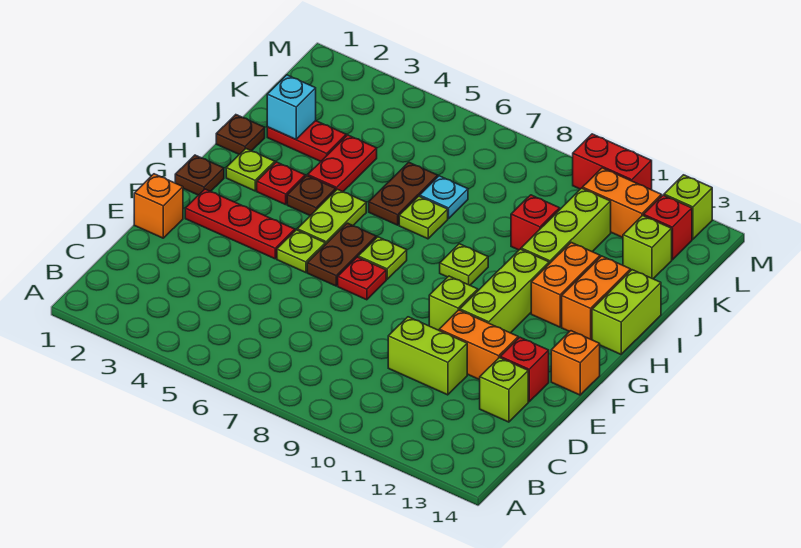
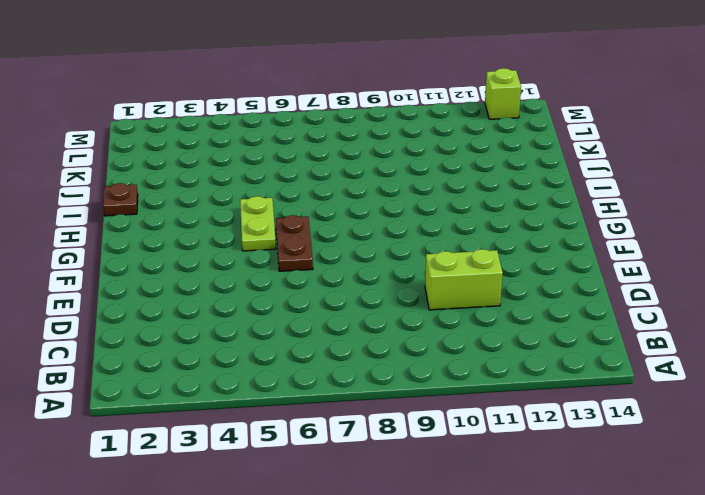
none -> lime brick D13 level 1
none -> orange brick E1 level 1
none -> orange brick E11:E12 level 1
none -> red brick E13 level 1

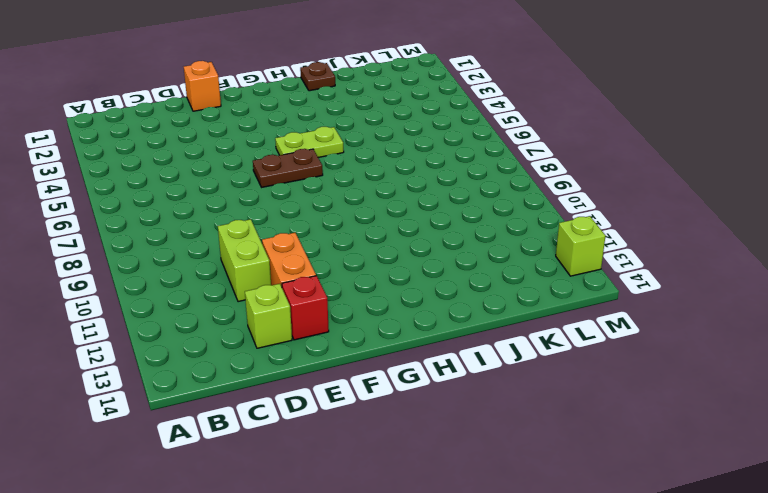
none -> red plate F2:F4 level 1
none -> lime plate F5 level 1
none -> red plate F7 level 1
none -> lime brick F10 level 1

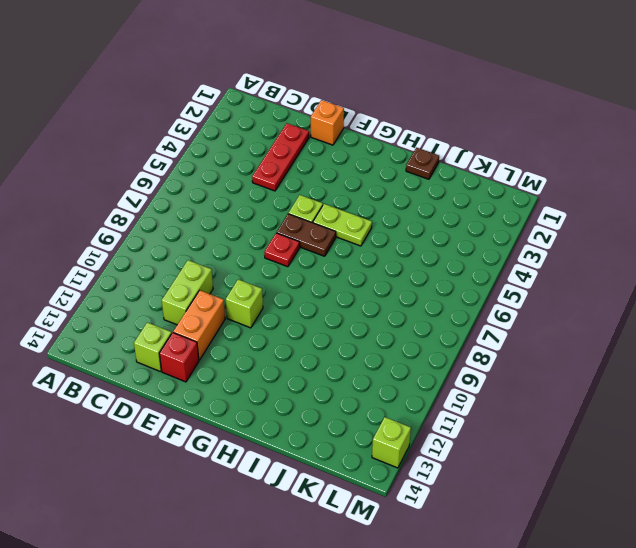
red plate D2:D4 level 1 -> red plate F2:F4 level 1
none -> lime brick F11:H11 level 1
none -> orange brick F14 level 1
none -> brown plate G1 level 1
none -> lime plate G7 level 1

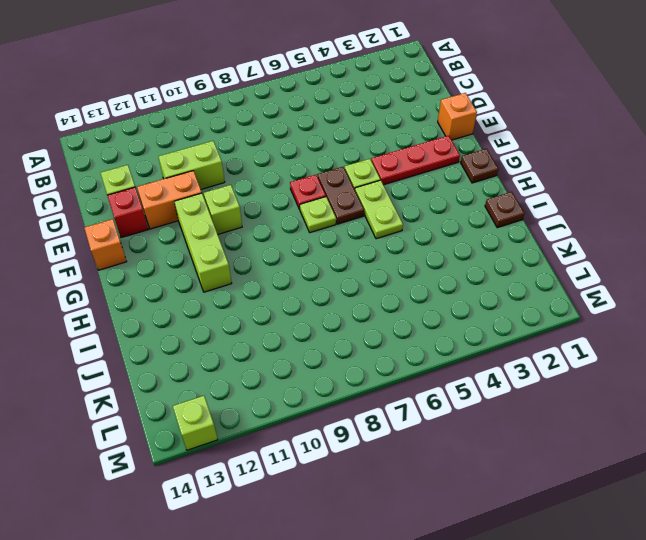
none -> lime plate H2 level 1
none -> red plate H3 level 1
none -> brown plate H4 level 1
none -> lime plate H9 level 1

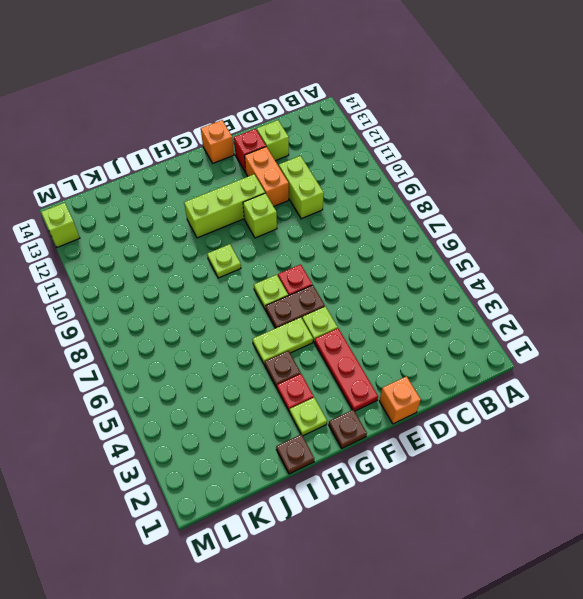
none -> orange brick H12:I12 level 1
none -> orange brick H13:I13 level 1
none -> lime brick H14:I14 level 1
none -> red plate I4:J4 level 1

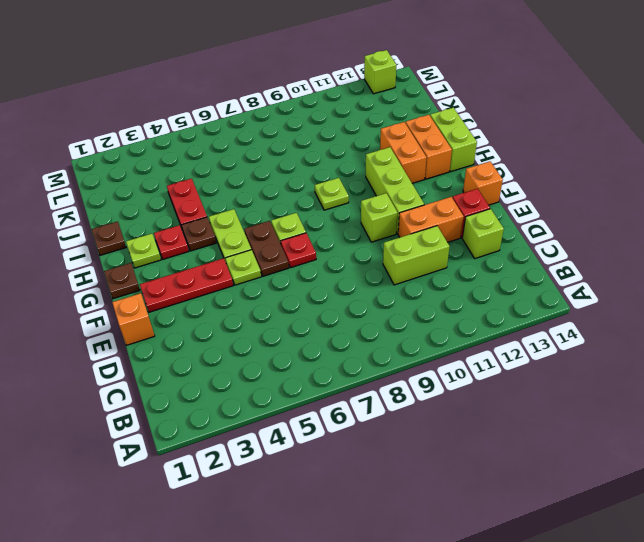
none -> brown plate I6:J6 level 1
none -> lime plate I7 level 1
none -> lime brick I11:K11 level 1
none -> red plate J2:J3 level 1

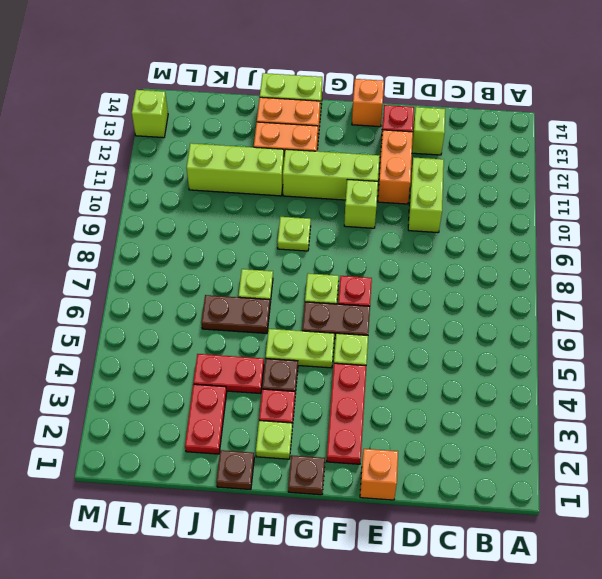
none -> cyan plate J7 level 1
none -> red brick J10 level 1
none -> lime brick K13 level 1
none -> orange brick L11:L12 level 1

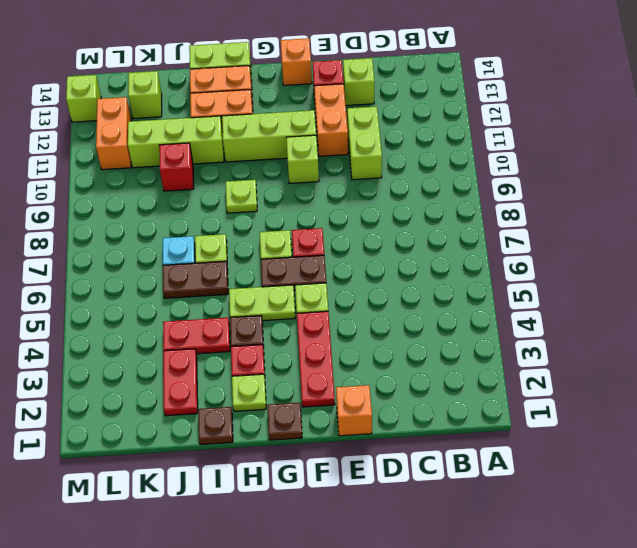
none -> red brick L13 level 1
none -> red brick M10:M11 level 1
none -> cyan brick J2 level 2

